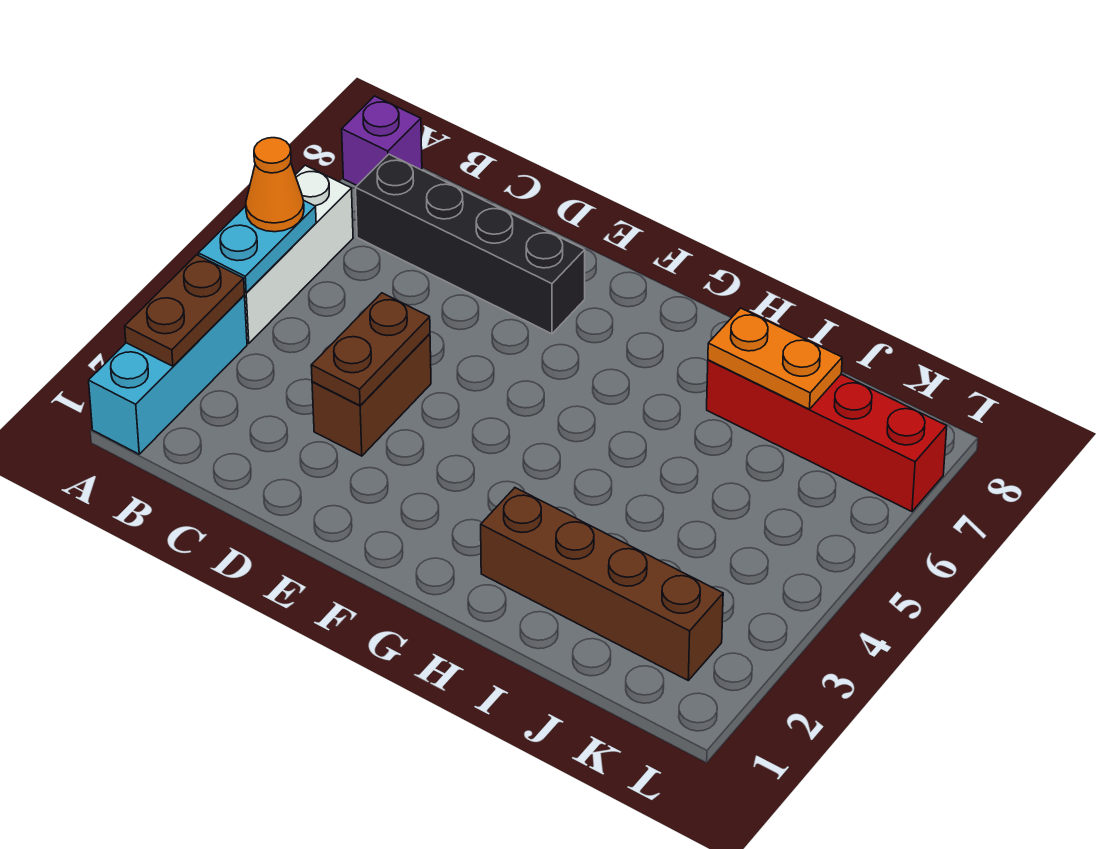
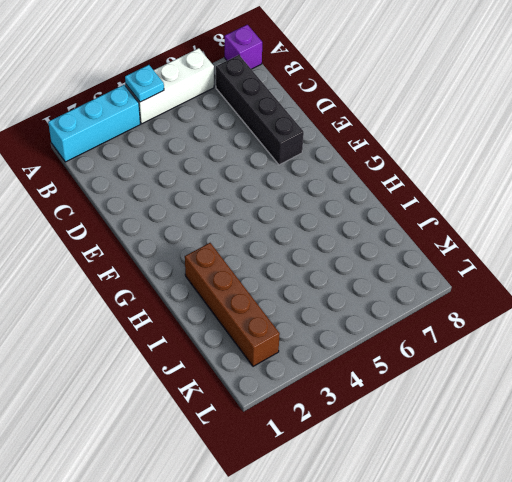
cyan plate A4 level 2 -> cyan plate A4:A5 level 2
none -> brown brick D3:D4 level 1
none -> red brick I7:L7 level 1
none -> brown plate A2:A3 level 2

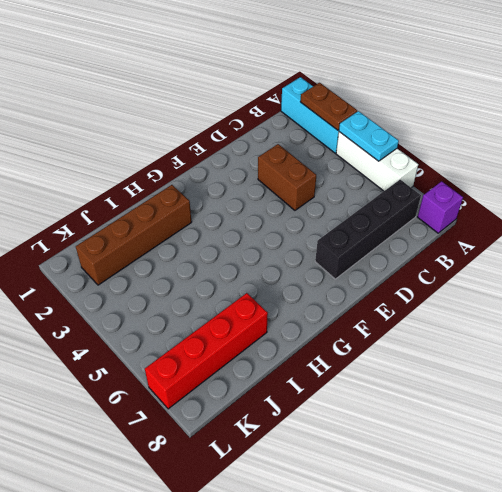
none -> brown plate D3:D4 level 2
none -> orange plate I7:J7 level 2
none -> orange cone A5 level 3

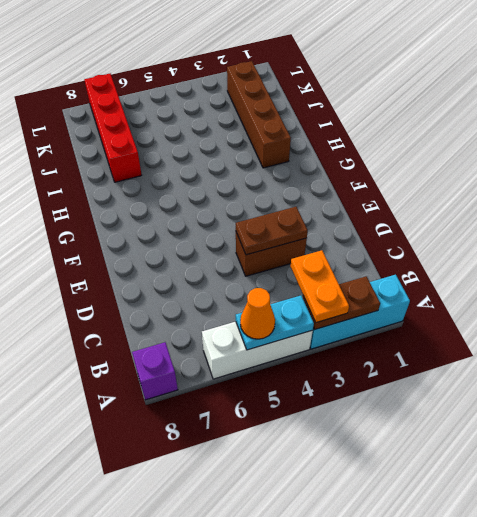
orange plate A3:B3 level 3 -> orange plate I7:J7 level 2
none -> black brick B7:E7 level 1

